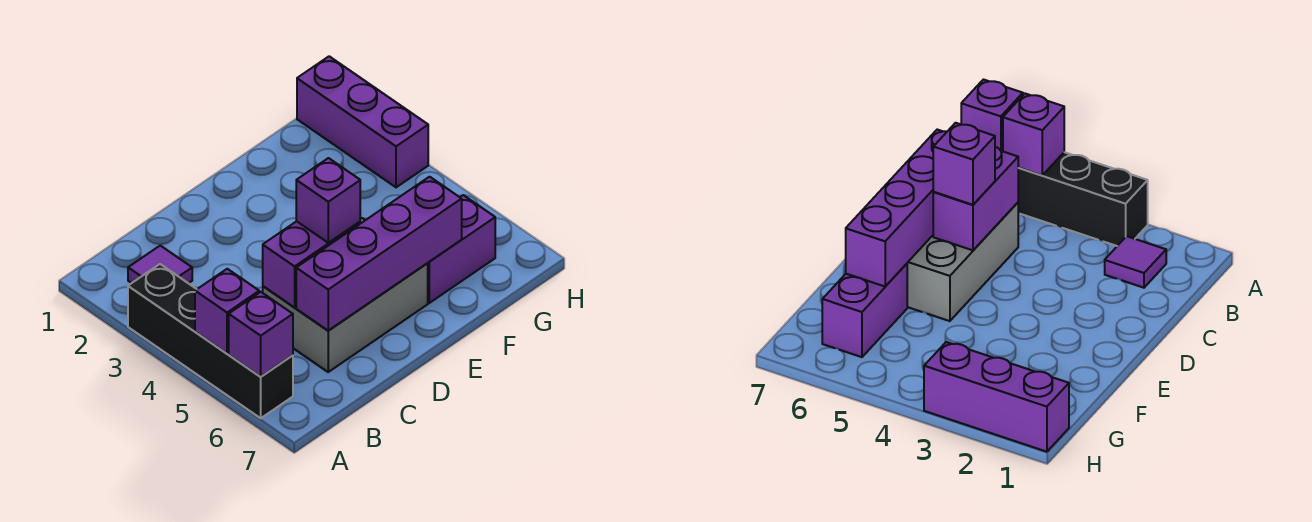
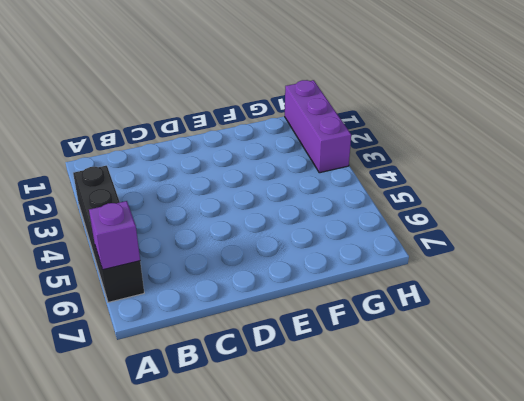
none -> purple tile B2 level 1
none -> grey brick C5:E6 level 1

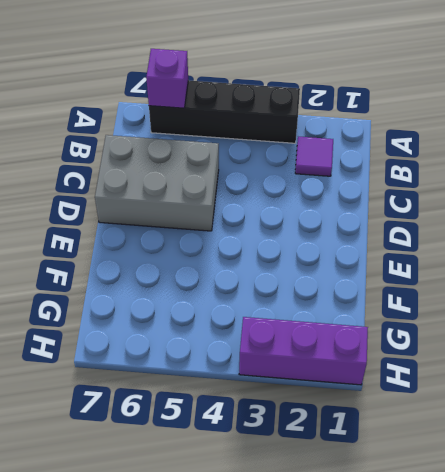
grey brick C5:D7 level 1 -> grey brick C5:E6 level 1
none -> purple brick F6:G6 level 1
none -> purple brick A5 level 2

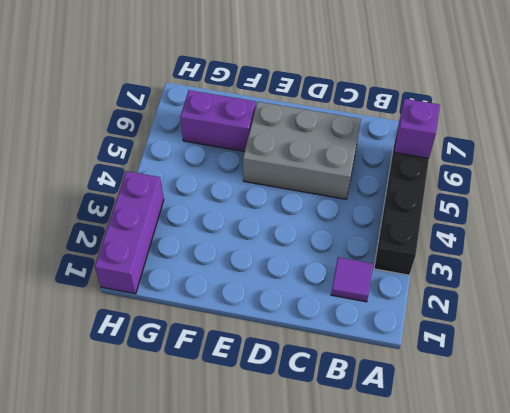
none -> purple brick A5 level 2
none -> purple brick C5:D5 level 2

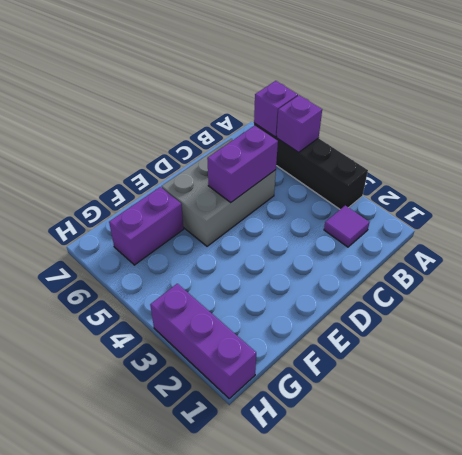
none -> purple brick C6:F6 level 2
none -> purple brick D5 level 3

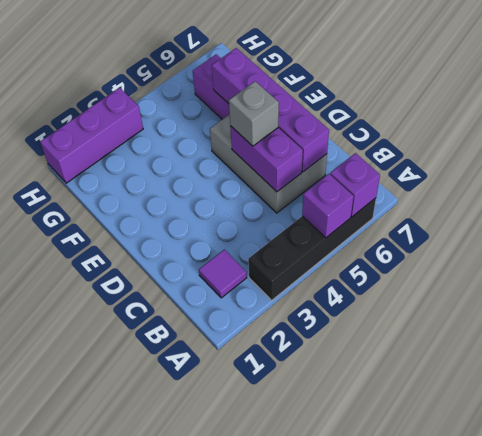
grey brick D5 level 3 -> purple brick D5 level 3

